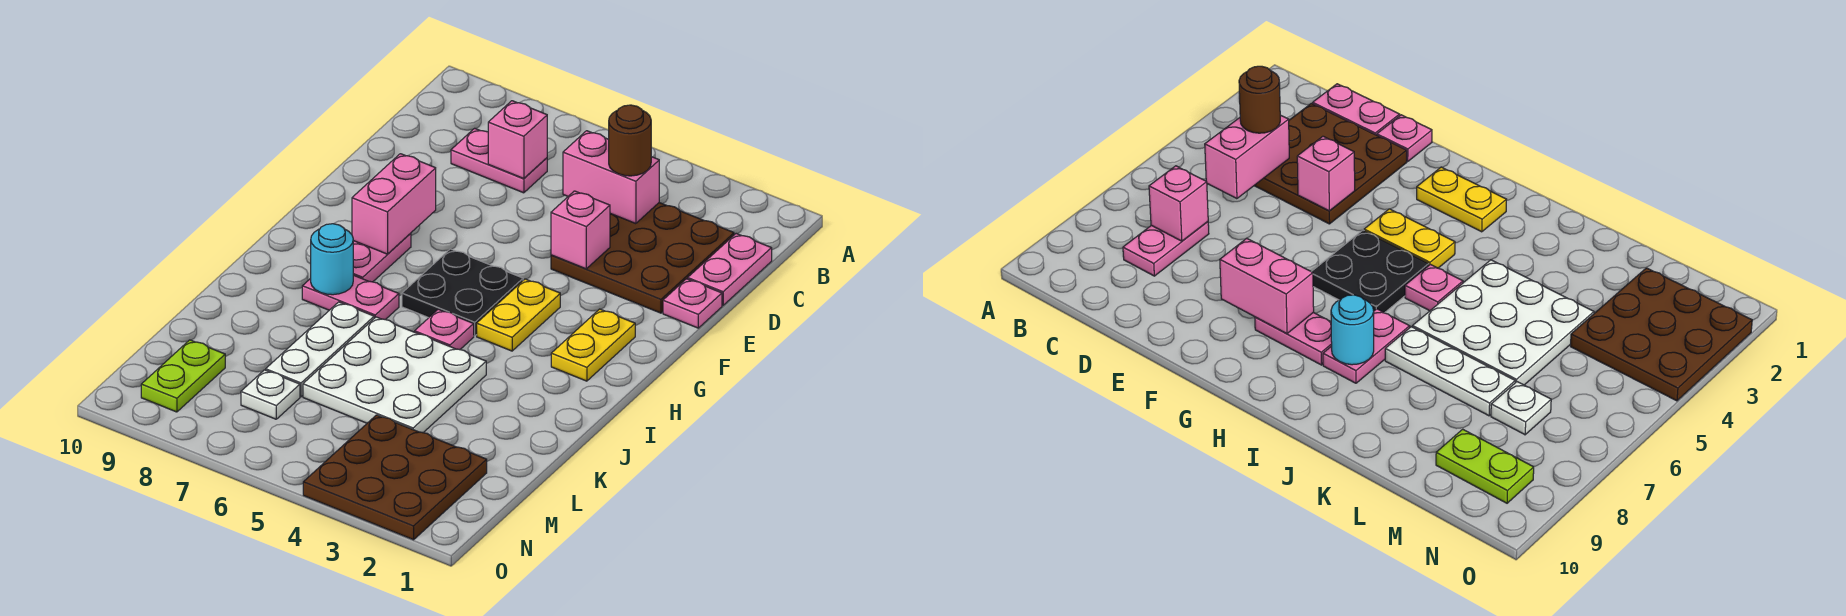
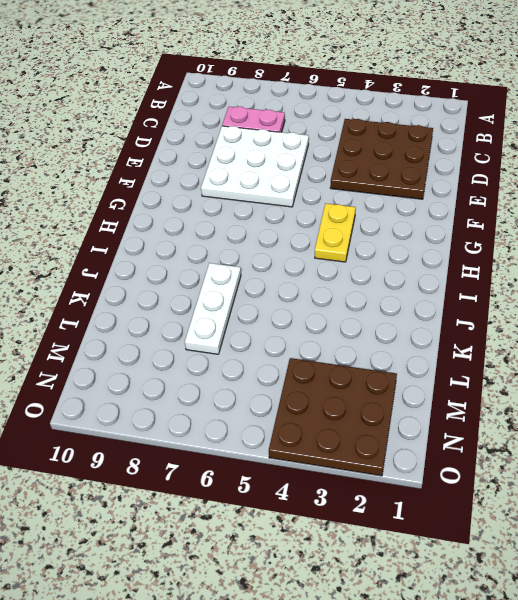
white plate D6:F8 level 1 -> white plate J4:L6 level 1
none -> pink plate C1:D1 level 1
none -> pink plate E1 level 1
none -> yellow plate G2:H2 level 1

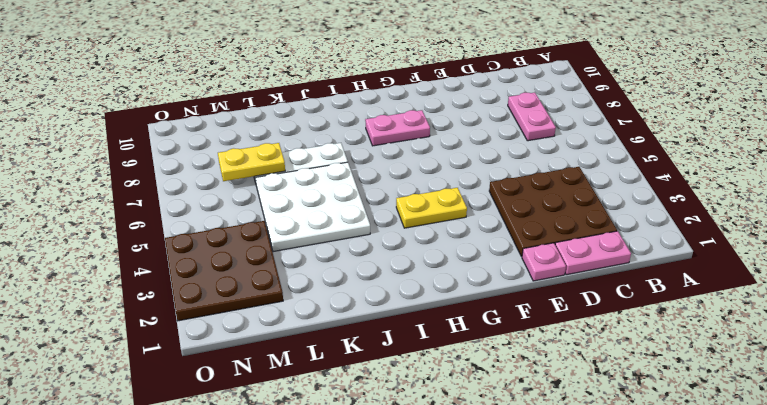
yellow plate L7:M7 level 2 -> yellow plate G2:H2 level 1
none -> black plate G5:H6 level 1
none -> pink plate I5 level 1
none -> pink plate I7:I8 level 1

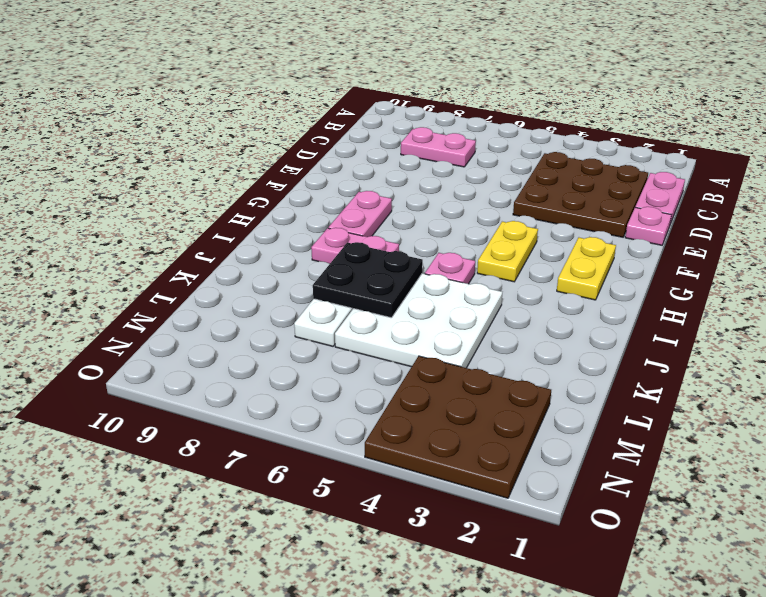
black plate J6:K7 level 2 -> black plate G5:H6 level 1
none -> white plate M7 level 1
none -> lime plate M9:N9 level 1
none -> pink brick C4:C5 level 2

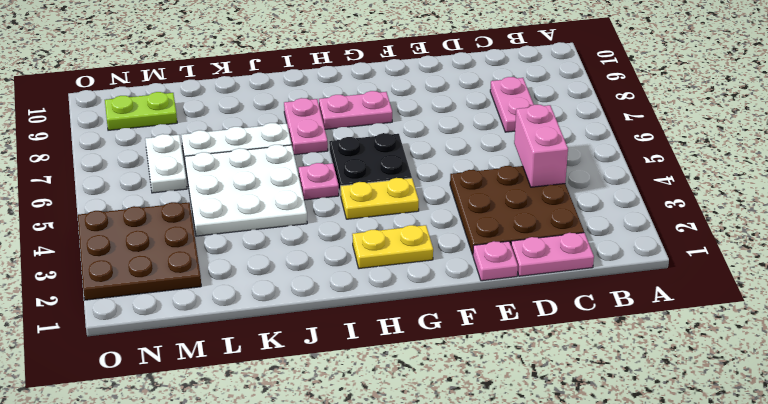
white plate M6:M7 level 1 -> white plate M7 level 1
none -> pink brick C7 level 2
none -> pink brick E4 level 2
none -> pink brick F8:G8 level 2

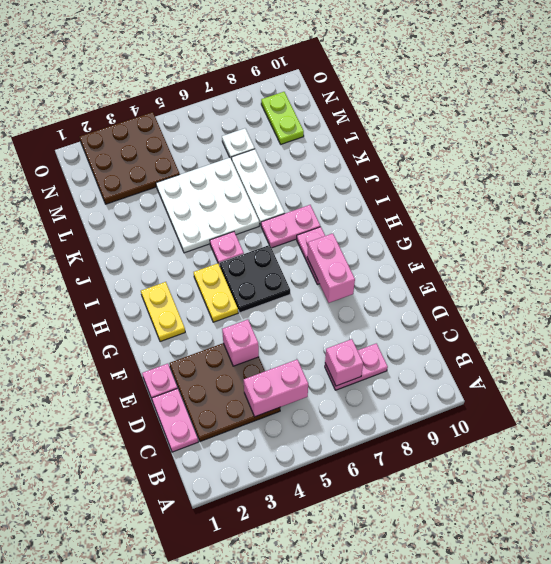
none -> cyan round brick I8 level 2
none -> brown round brick C4 level 3

